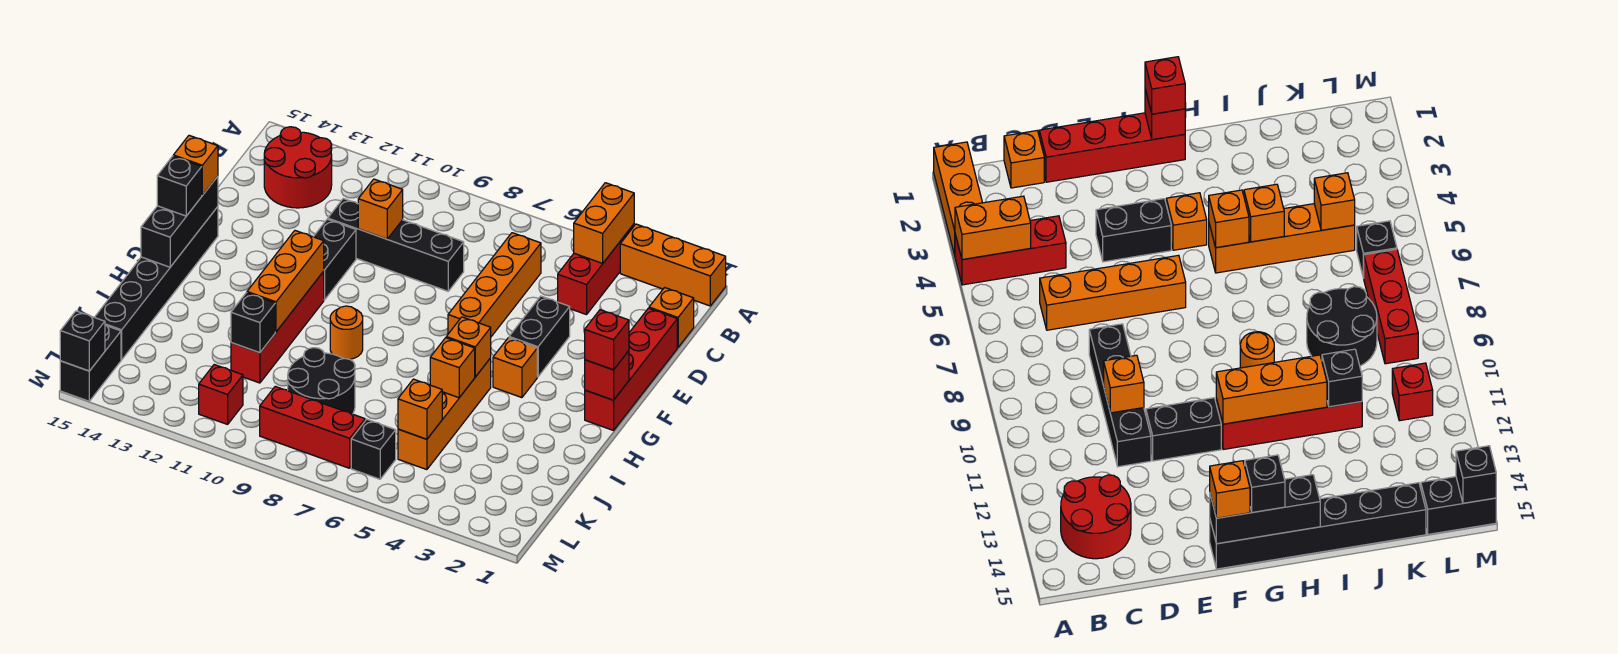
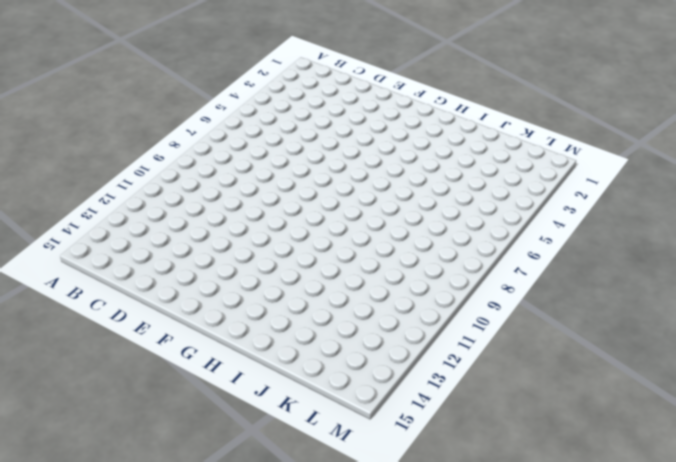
none -> orange brick A1:A3 level 1
none -> red brick A4:C4 level 1
none -> red round brick B13:C14 level 1
none -> orange brick C1 level 1

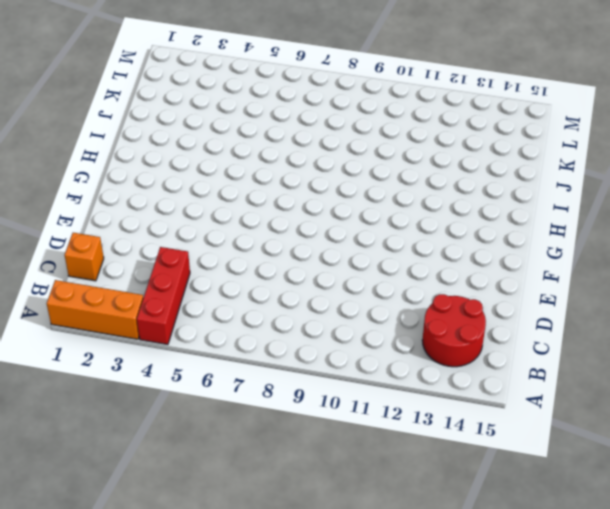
none -> orange brick C6:F6 level 1
none -> red brick D1:G1 level 1
none -> black brick D8:D11 level 1
none -> black brick E4:F4 level 1

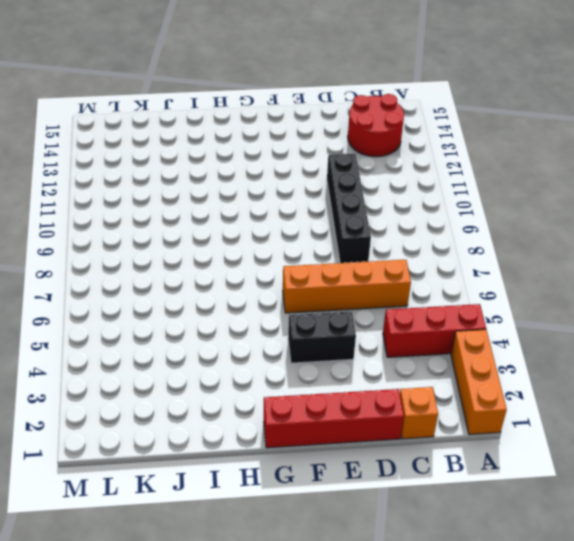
none -> black brick E11:F11 level 1
none -> black brick F15:K15 level 1
none -> orange brick G4 level 1
none -> red brick G11:J11 level 1

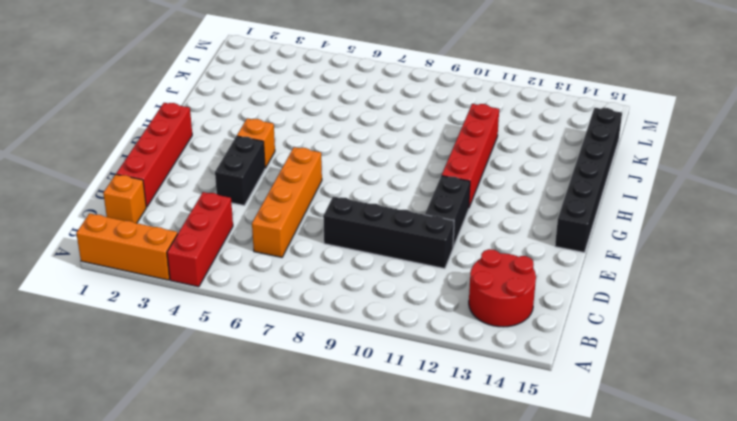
none -> orange brick H5:K5 level 1
none -> orange round brick H9 level 1
none -> black round brick J8:K9 level 1
none -> black brick L6 level 1

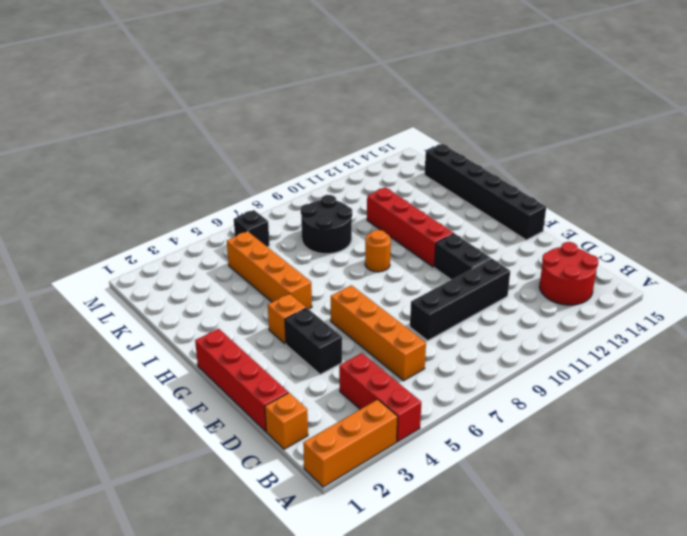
none -> red brick L7:L9 level 1
none -> red brick L11 level 1
none -> black brick L15:M15 level 1
none -> orange brick A4:B4 level 2

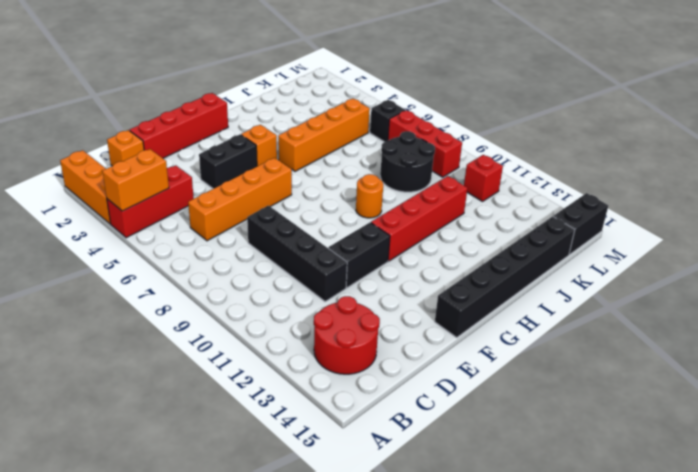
none -> orange brick D10 level 2
none -> black brick F15:H15 level 2
none -> red brick G1 level 2
none -> orange brick G11:I11 level 2

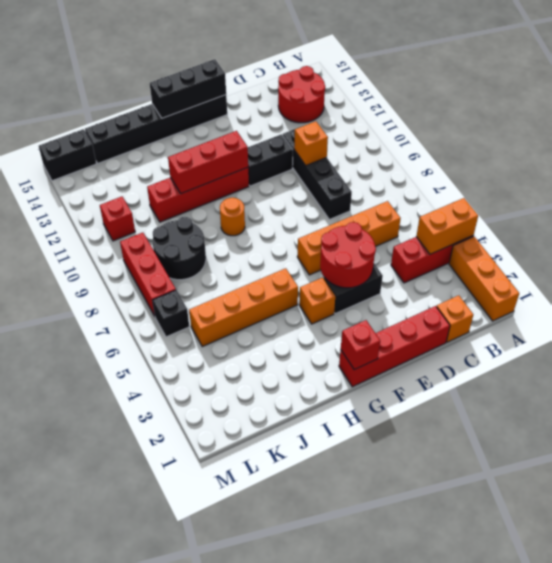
red round brick E4:F5 level 2 -> none
red brick G11:I11 level 2 -> orange brick G11:I11 level 2
none -> orange brick H5 level 2
none -> orange brick I5 level 2
none -> black brick J11 level 2
none -> orange brick K5 level 2

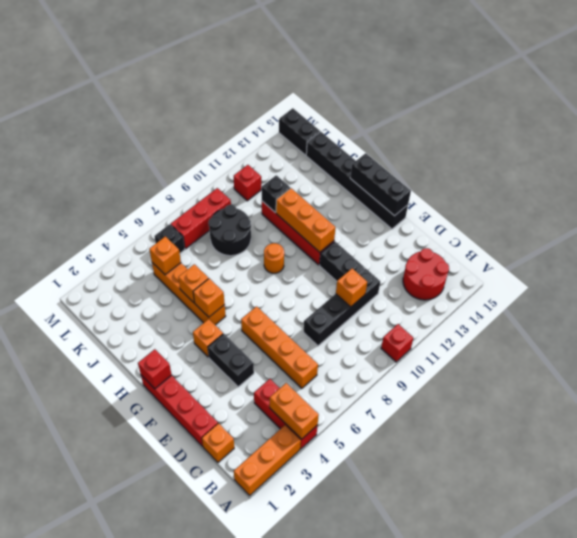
red brick A10 level 1 -> red brick G1 level 3
none -> black brick M15 level 2
none -> orange brick F15 level 3
none -> black brick G15 level 3

